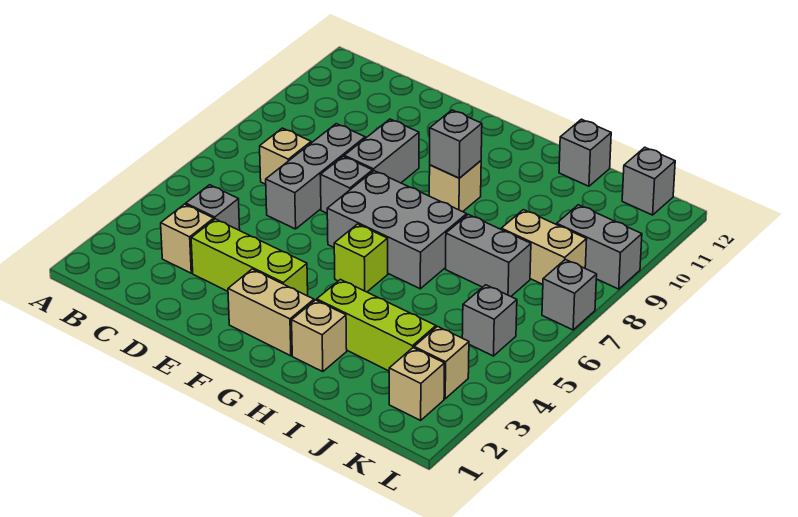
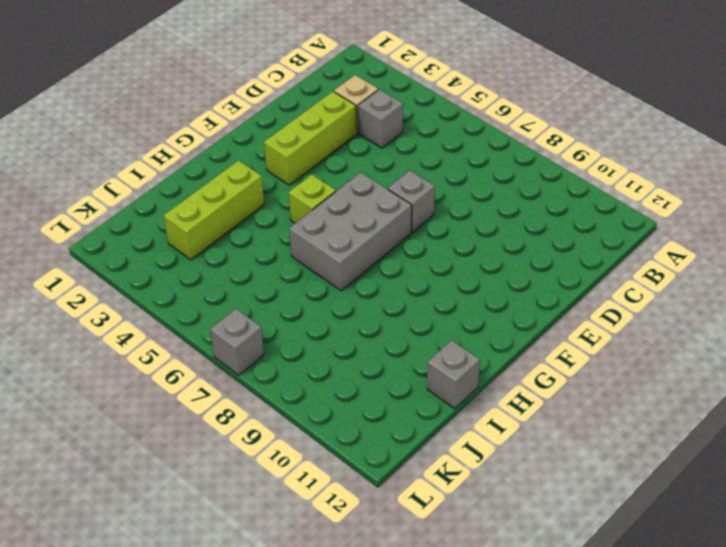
none -> tan brick C7 level 1
none -> grey brick D6:D8 level 1
none -> grey brick E8:E9 level 1

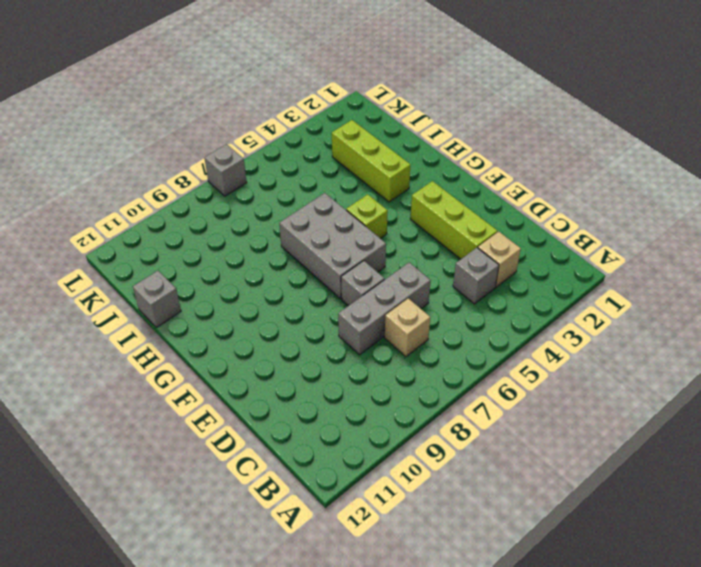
none -> grey brick E8:E9 level 1
none -> tan brick F2:G2 level 1
none -> tan brick G9 level 1

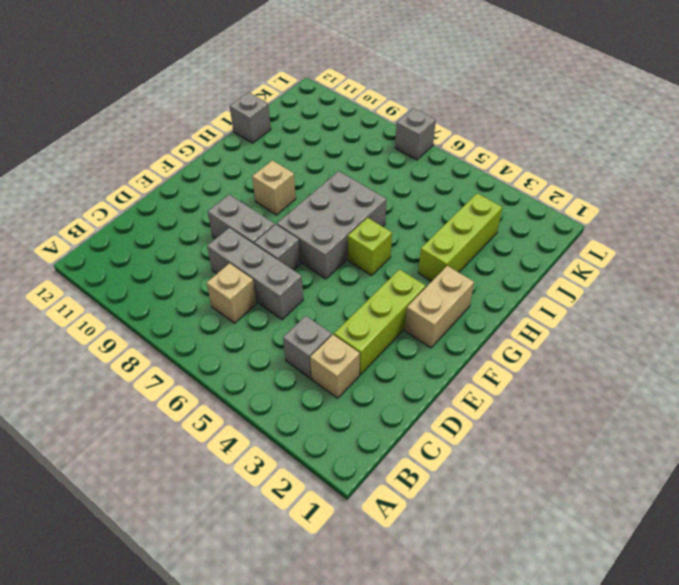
none -> tan brick H2 level 1
none -> grey brick I7:J7 level 1
none -> tan brick J8:K8 level 1

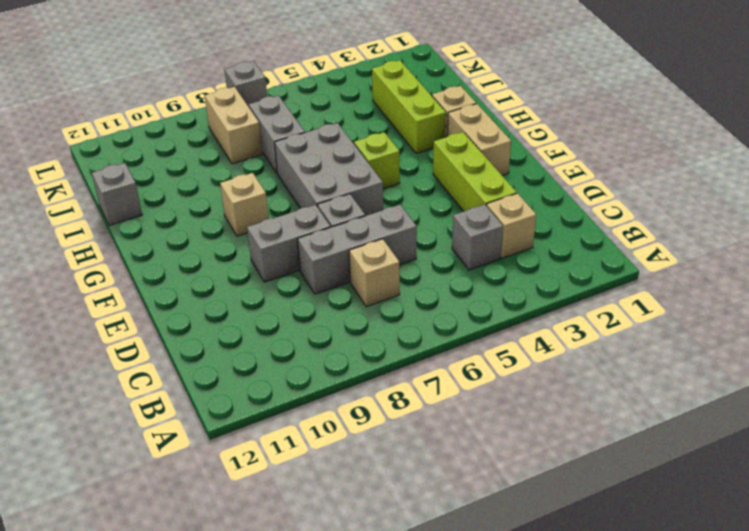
none -> tan brick K2 level 1
none -> tan brick K3 level 1
none -> grey brick K5 level 1

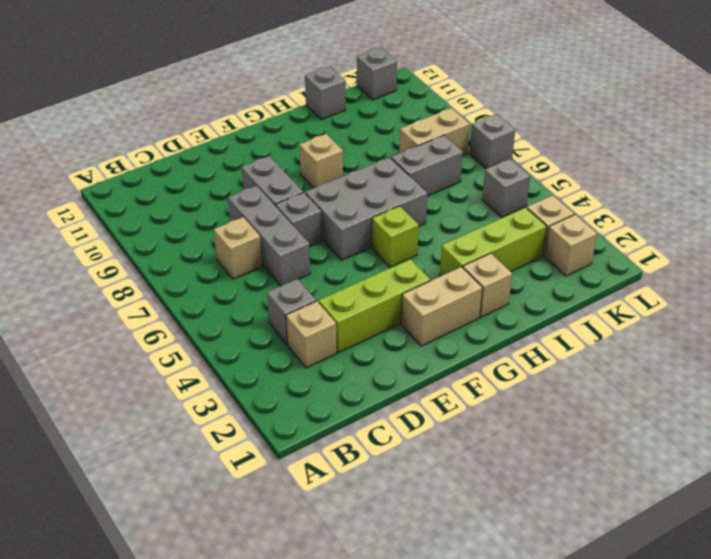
none -> grey brick K9:L9 level 1
none -> grey brick G9 level 2

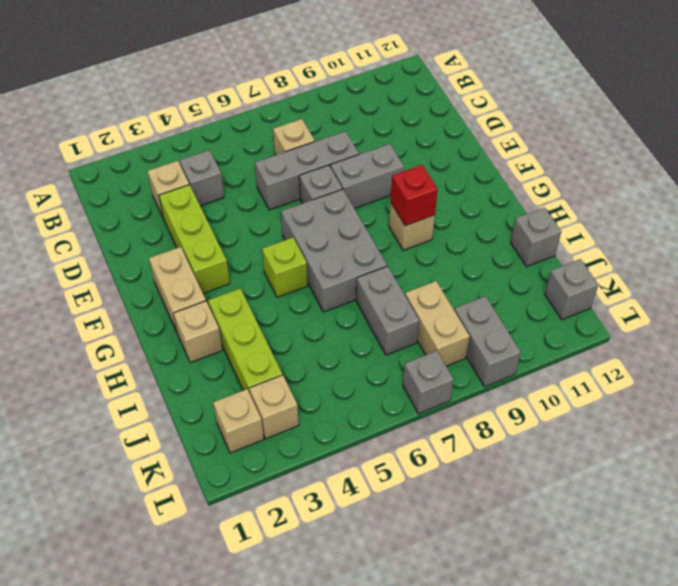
red brick G9 level 2 -> grey brick G9 level 2
none -> grey brick K5 level 1

